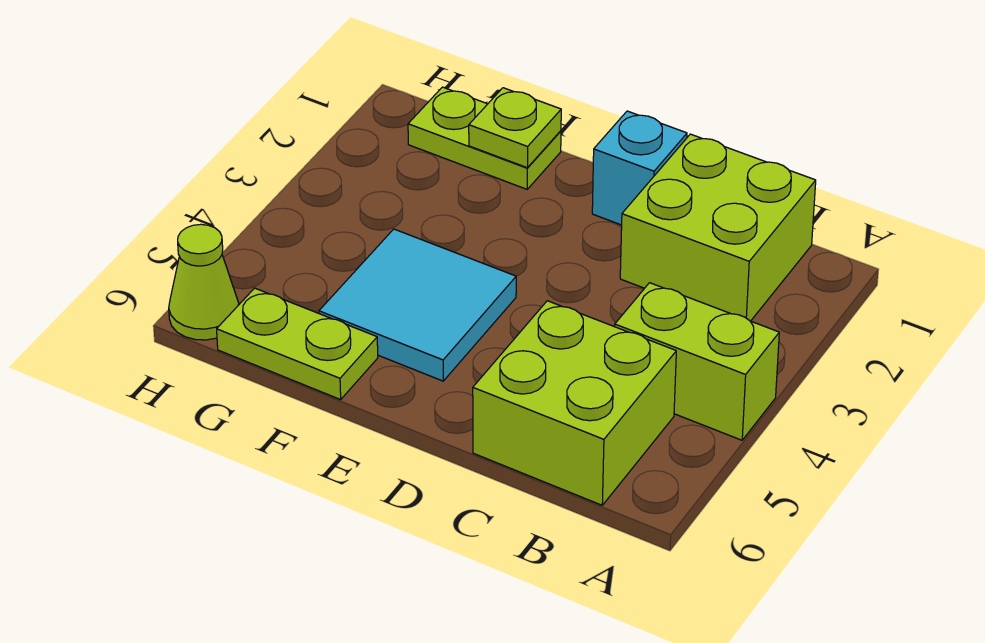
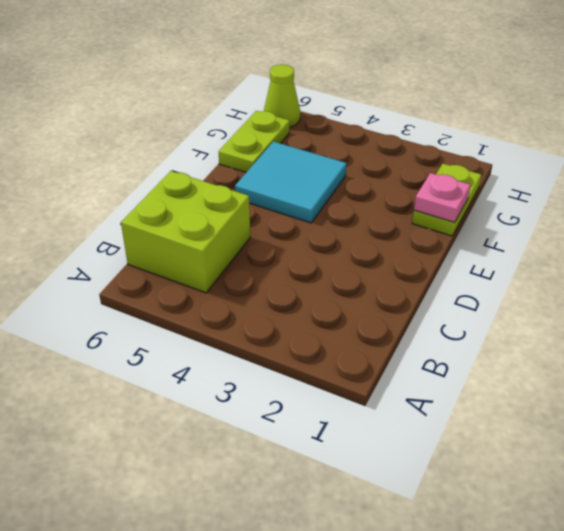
pink plate F1 level 2 -> lime plate F1 level 2
none -> lime brick A4:B4 level 1
none -> lime brick B1:C2 level 1

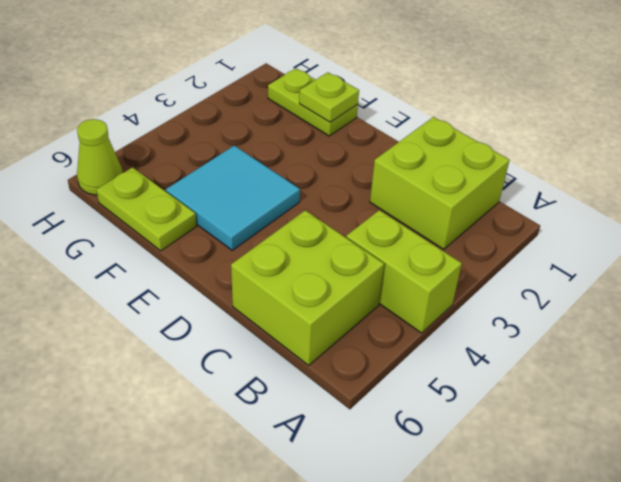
none -> cyan brick D1 level 1

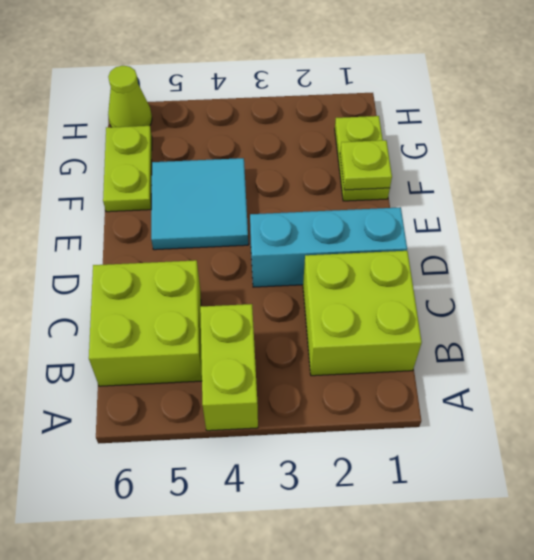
cyan brick D1:D3 level 1 -> cyan brick D1 level 1

